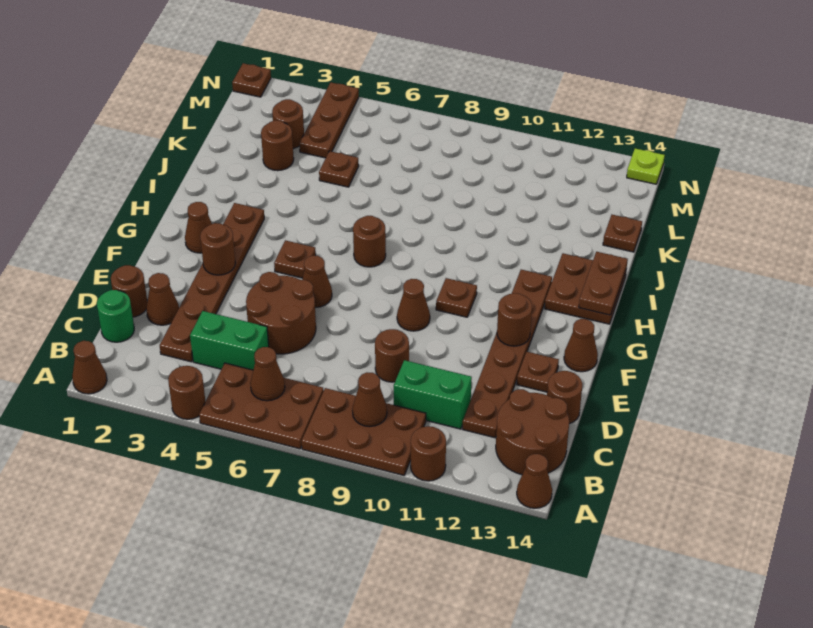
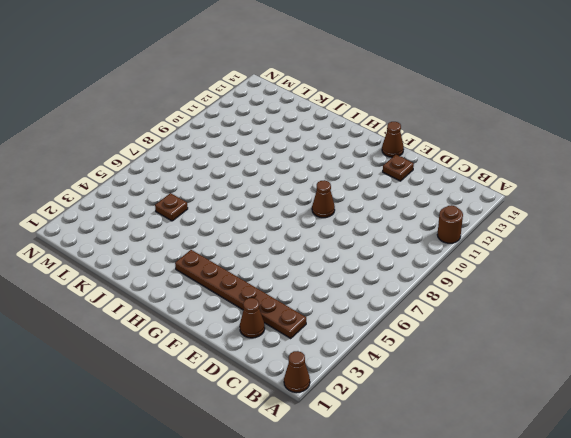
none -> brown round brick A4 level 1
none -> brown plate A5:B7 level 1
none -> brown plate A8:B10 level 1
none -> brown cone A14 level 1

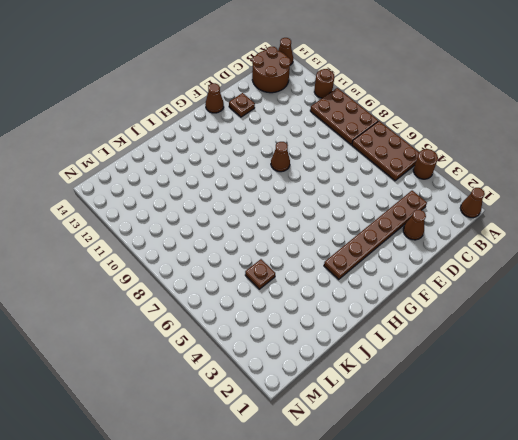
none -> green round brick C1 level 1
none -> green brick C4:C5 level 1
none -> green brick C10:C11 level 1
none -> brown plate C12:H12 level 1

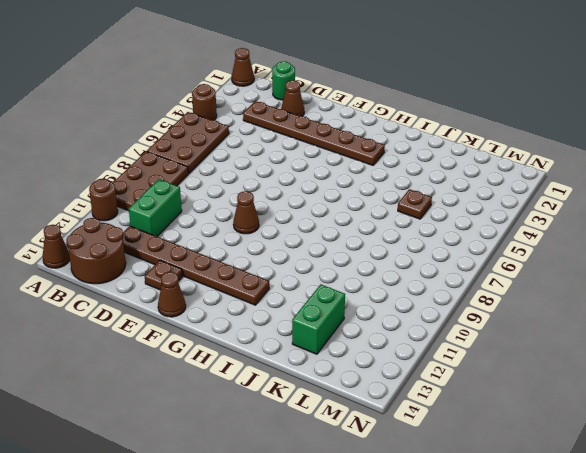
green brick K12:K13 level 1 -> green brick C4:C5 level 1
none -> brown round brick D1 level 1
none -> brown round brick D5:E6 level 1
none -> brown round brick D9 level 1
none -> brown round brick D14 level 1

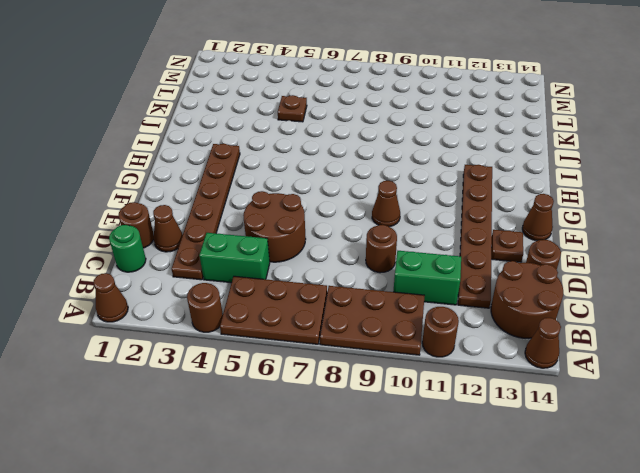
none -> brown cone F6 level 1
none -> brown cone G2 level 1
none -> brown plate G5 level 1
none -> brown plate G10 level 1

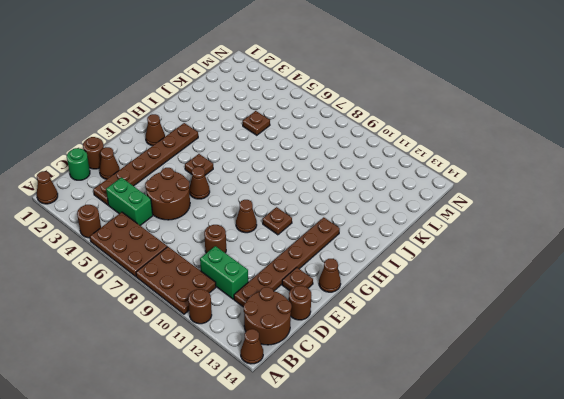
none -> brown round brick H7 level 1
none -> brown plate H13:I14 level 1
none -> brown round brick K3 level 1
none -> brown plate K14 level 1

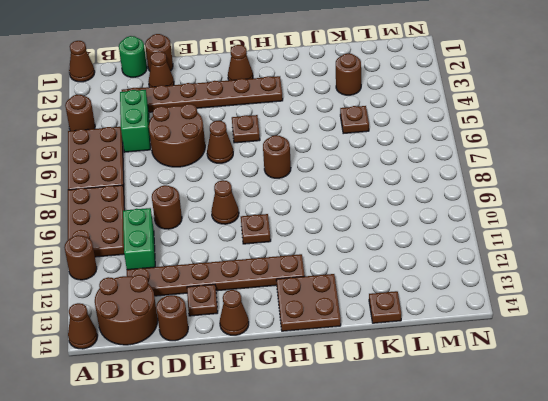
none -> brown round brick L3 level 1
none -> brown plate L4:N4 level 1
none -> brown plate N1 level 1
none -> lime plate N14 level 1

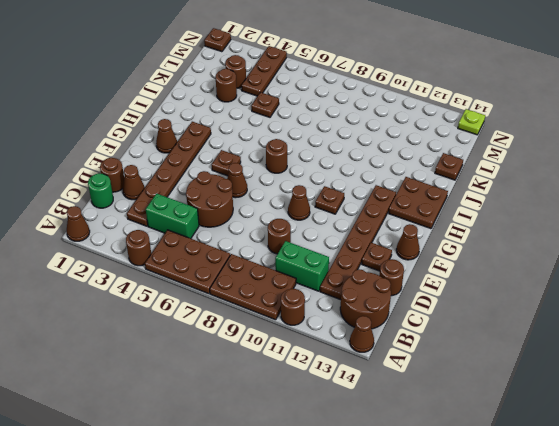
none -> brown cone B6 level 2
none -> brown cone B9 level 2
none -> brown round brick F3 level 2
none -> brown round brick F12 level 2

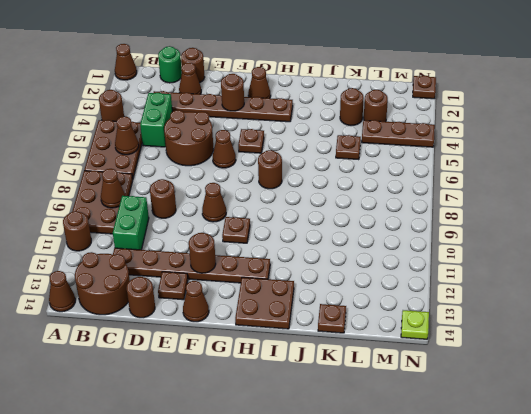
none -> brown plate H14:I14 level 2

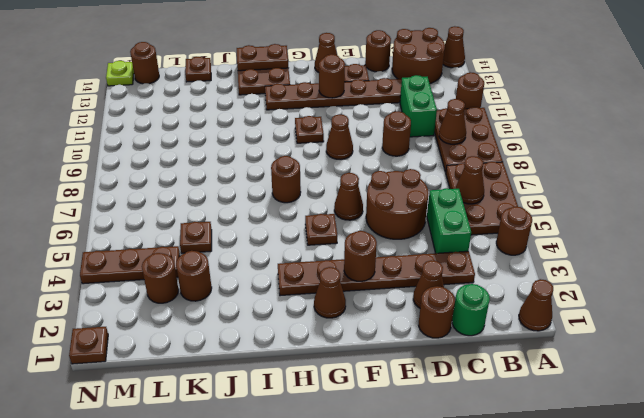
brown round brick M14 level 1 -> none

